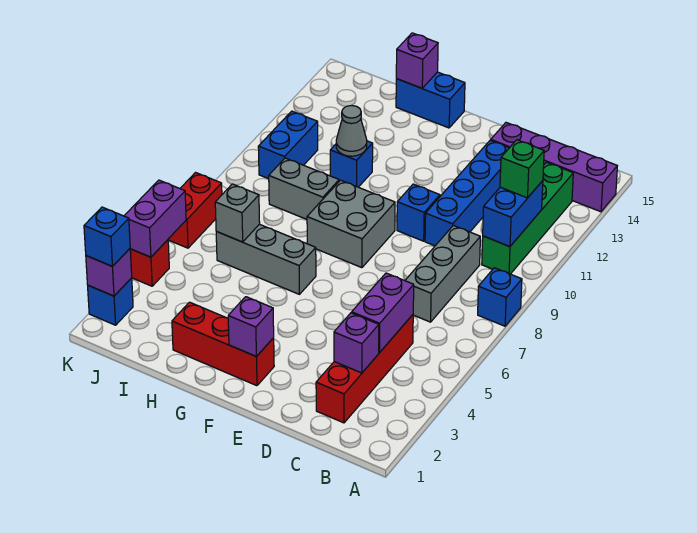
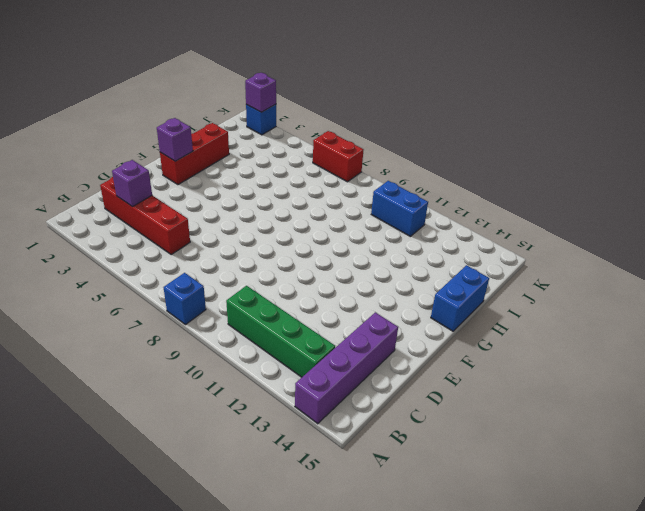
none -> grey brick C7:C9 level 1
none -> blue brick D10:D13 level 1
none -> blue brick E10 level 1

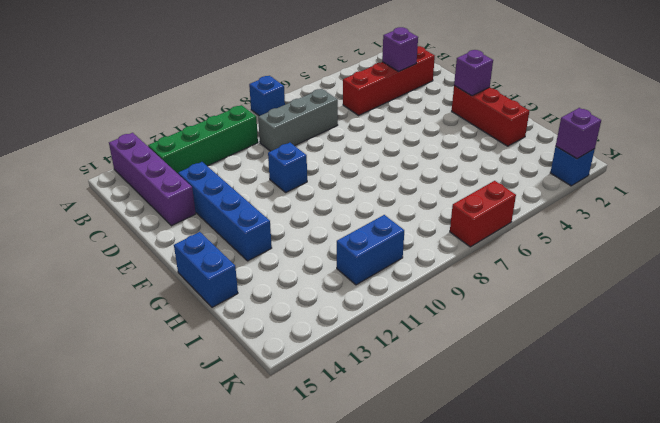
blue brick D13:G13 level 1 -> blue brick D10:D13 level 1
none -> grey brick F8:G9 level 1
none -> grey brick G6:I6 level 1
none -> grey brick H9:I9 level 1

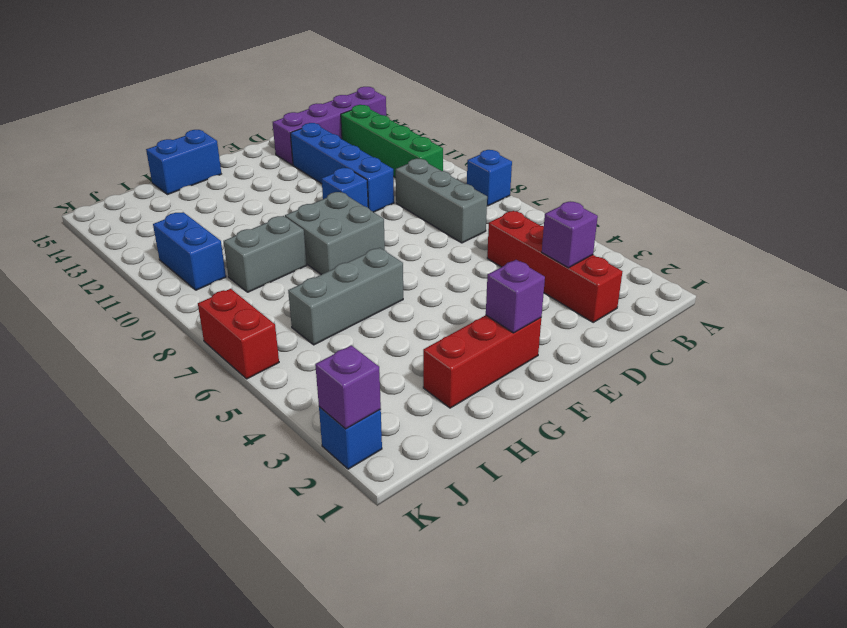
none -> blue brick H11 level 1
none -> red brick K4 level 1
none -> blue brick B10:B11 level 2

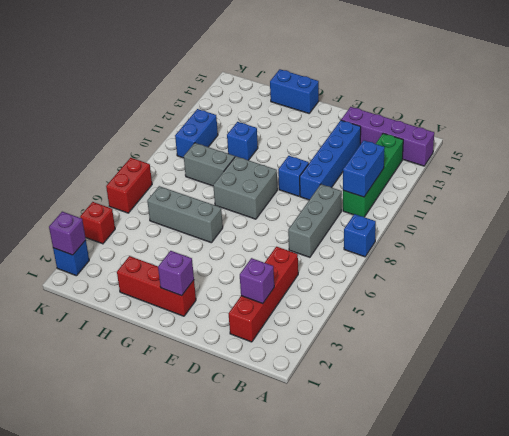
none -> purple brick C4:C5 level 2
none -> grey cone H11 level 2
none -> purple brick H15 level 2

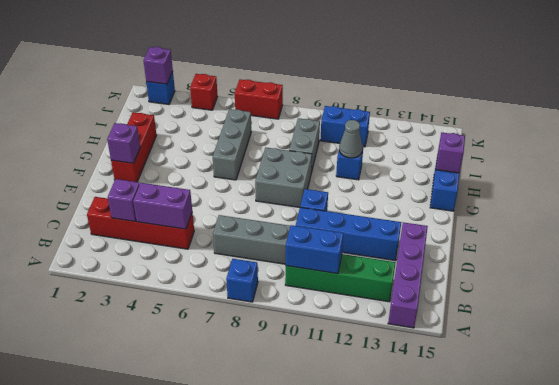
none -> grey brick I6 level 2
none -> purple brick K4:K5 level 2
none -> green brick B11 level 3

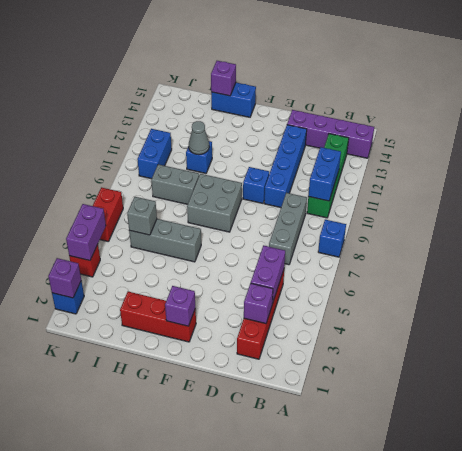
none -> green brick B11 level 3
none -> blue brick K2 level 3

